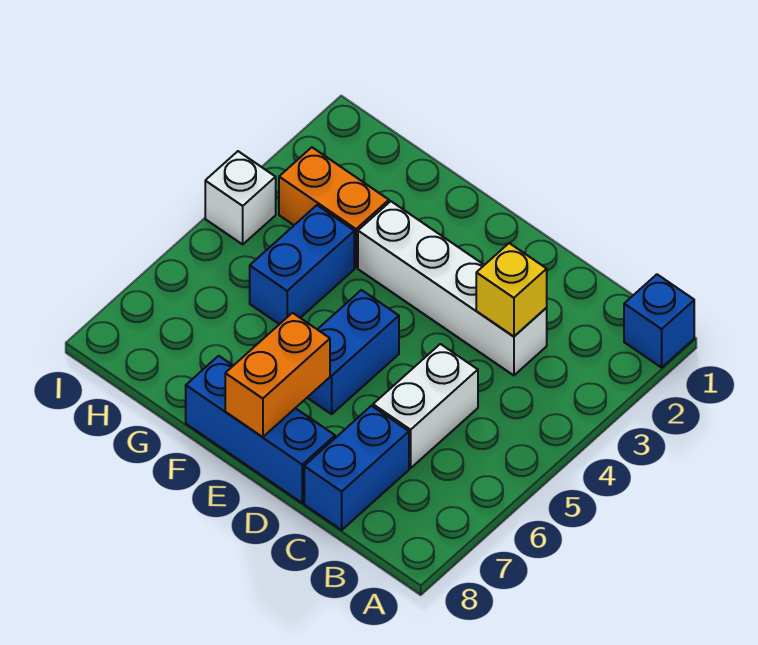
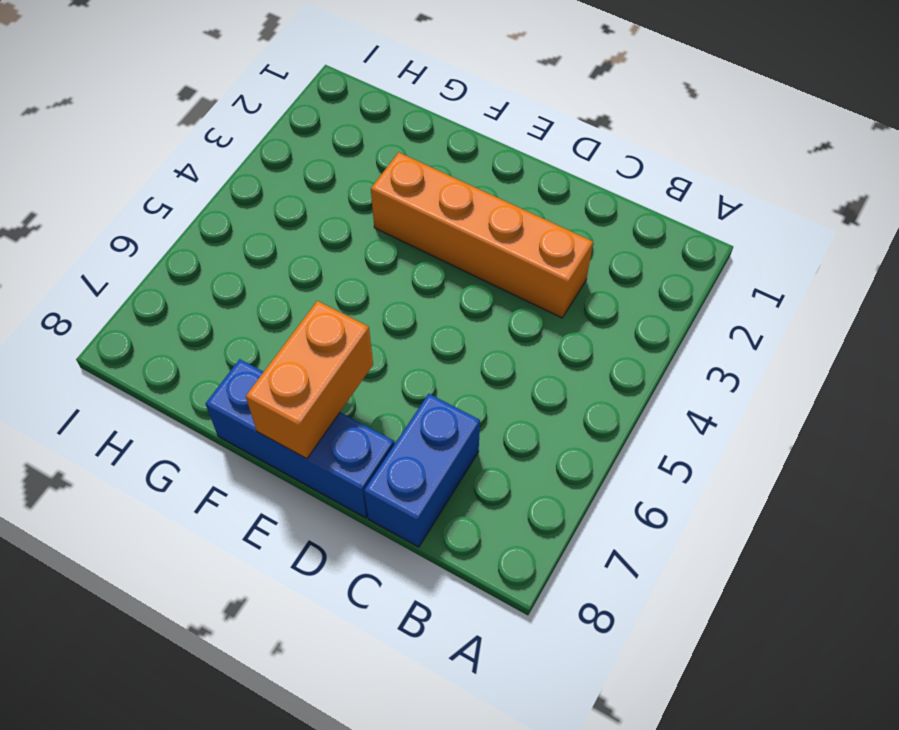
orange brick C3:F3 level 1 -> white brick C3:F3 level 1
none -> blue brick A1 level 1
none -> white brick C5:C6 level 1

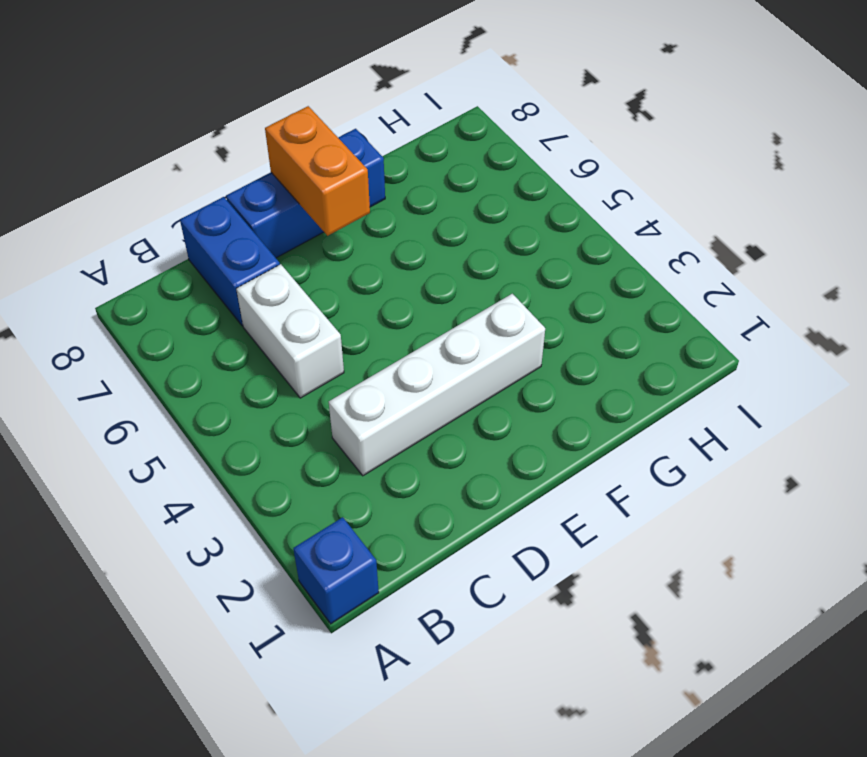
none -> blue brick E5:E6 level 1
none -> orange brick G3:H3 level 1

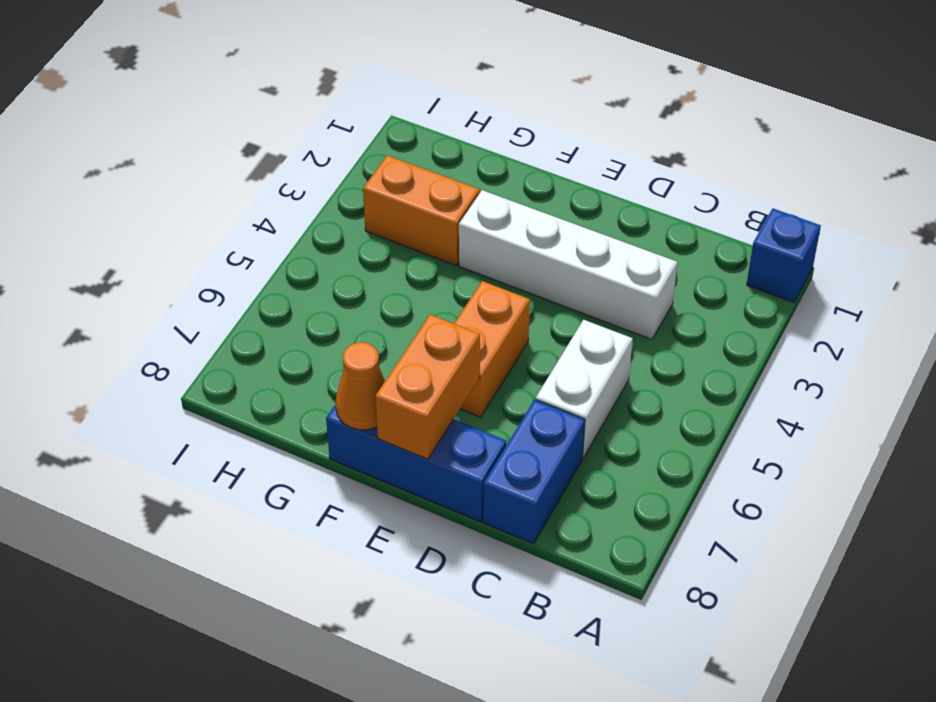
orange brick E5:E6 level 1 -> blue brick E5:E6 level 1
orange cone F8 level 2 -> none
none -> blue brick G4:G5 level 1
none -> white brick I4 level 1

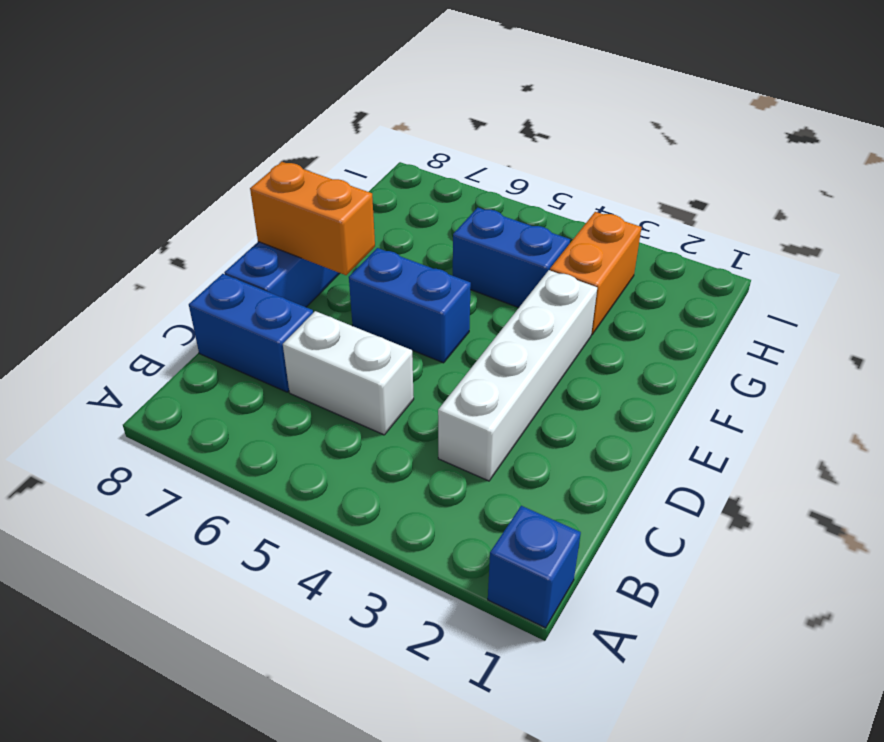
none -> white brick I4 level 1
none -> yellow brick C3 level 2

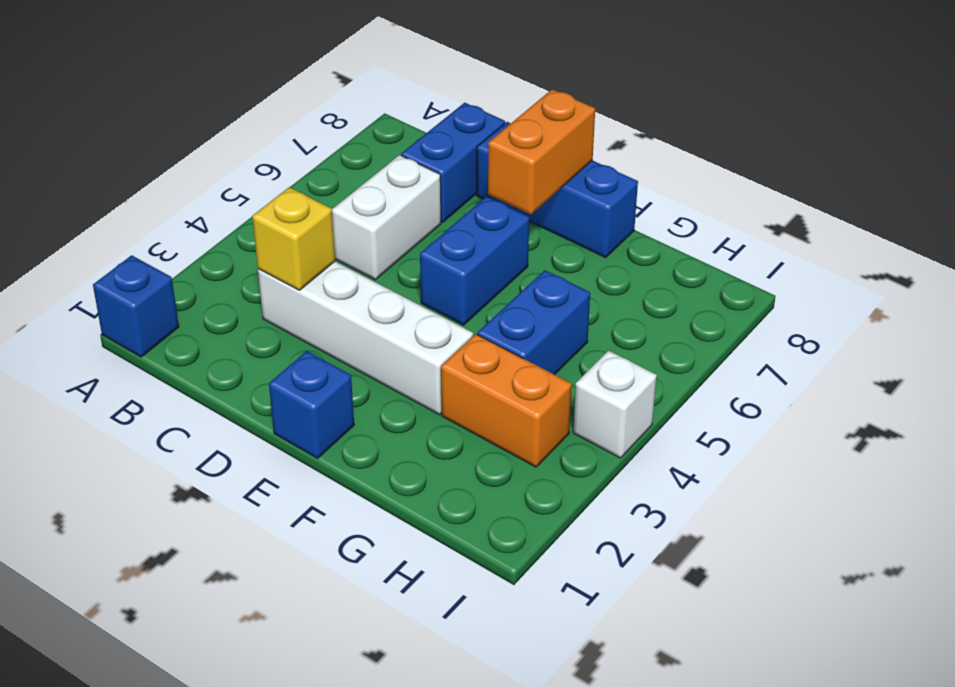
blue brick E1 level 1 -> none

